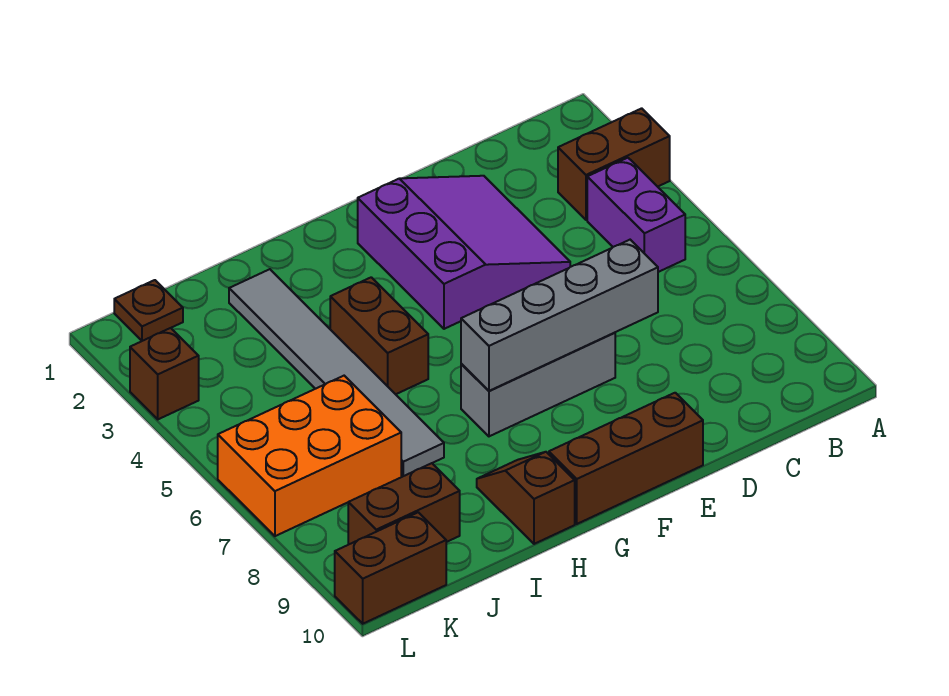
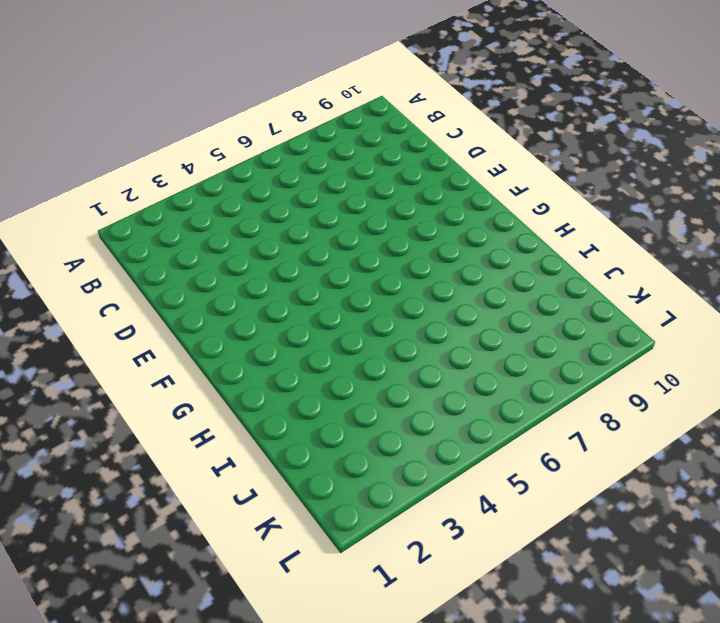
none -> brown brick A3:B3 level 1
none -> purple brick B4:B5 level 1
none -> purple slope D2:F4 level 1 top F

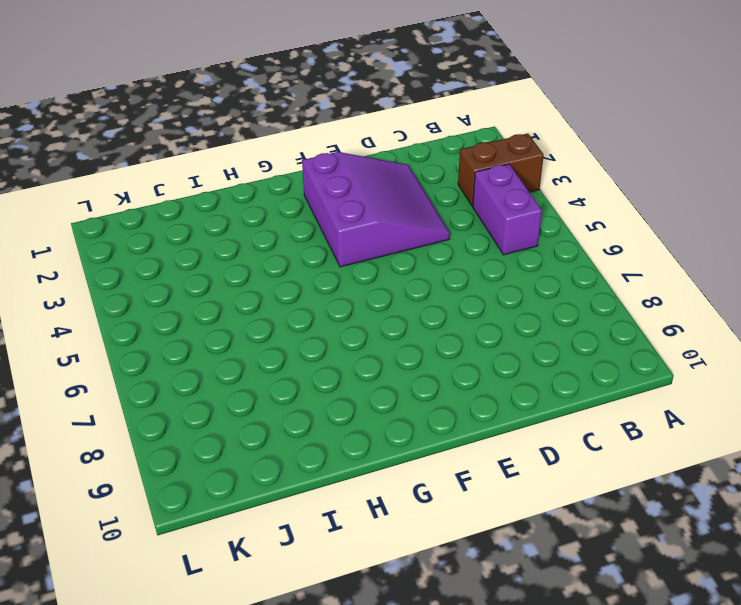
none -> grey brick E7:G7 level 1
none -> brown brick E10:G10 level 1
none -> brown brick H4:H5 level 1

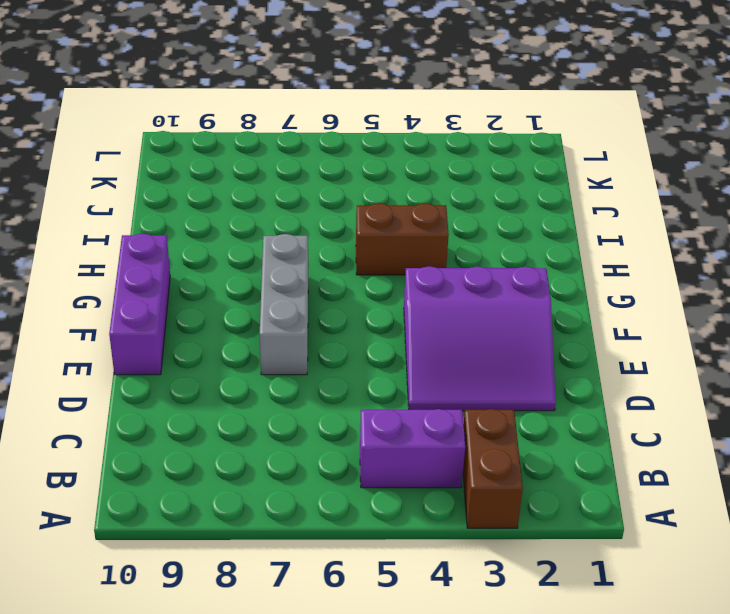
purple brick E10:G10 level 1 -> brown brick E10:G10 level 1
none -> brown slope H9:H10 level 1 top 10
none -> grey tile I2:I7 level 1
none -> orange brick J6:L7 level 1

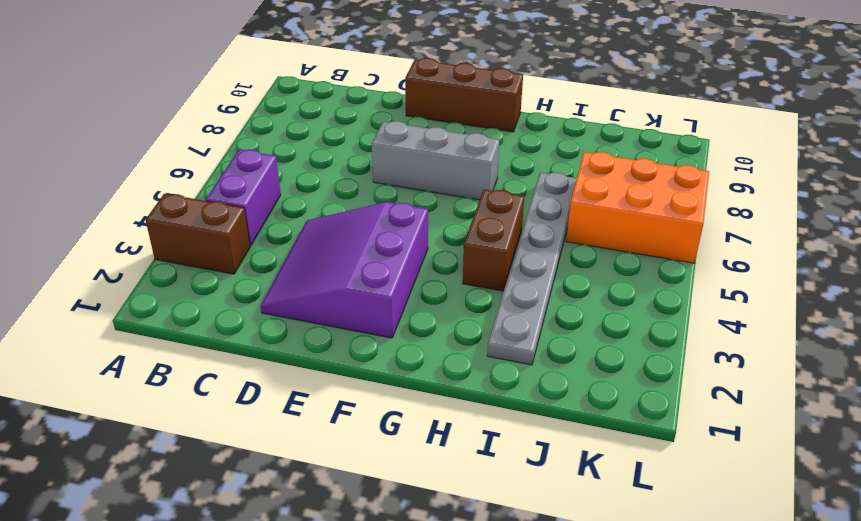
grey plate I2:I7 level 1 -> grey tile I2:I7 level 1
none -> brown slope H9:H10 level 1 top 10
none -> brown brick J9:K9 level 1
none -> brown plate K1 level 1

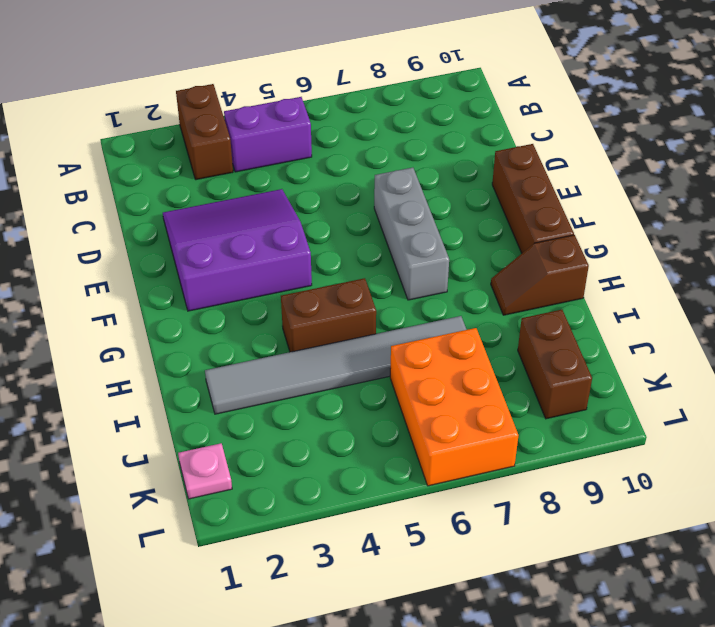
pink plate K1 level 1 -> brown plate K1 level 1
none -> brown brick K10:L10 level 1
none -> brown brick L3 level 1
none -> grey brick D7:G7 level 2

